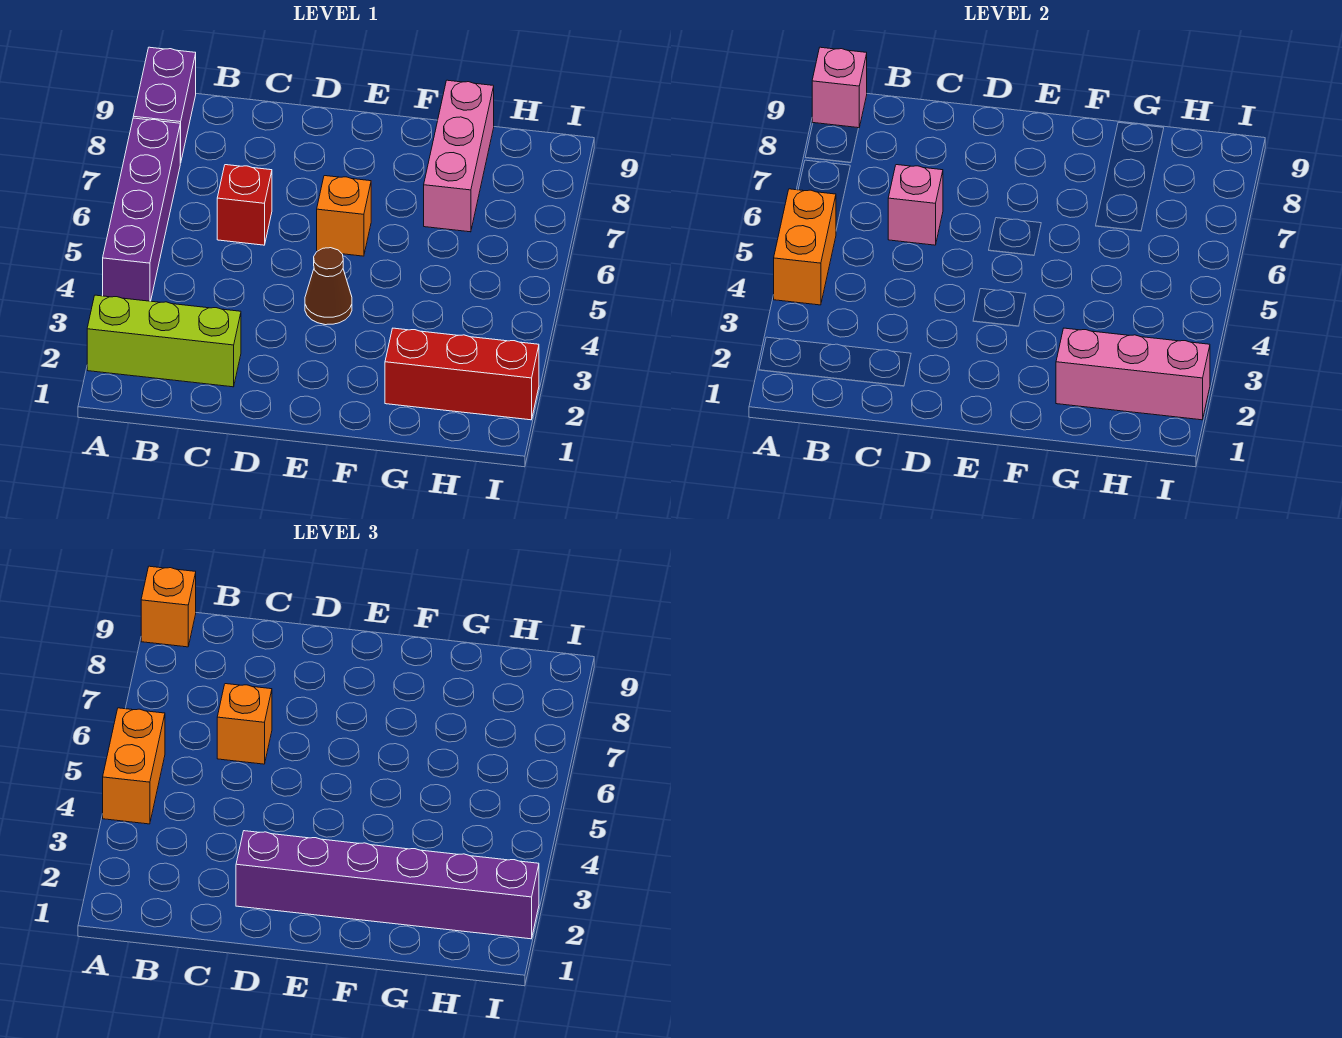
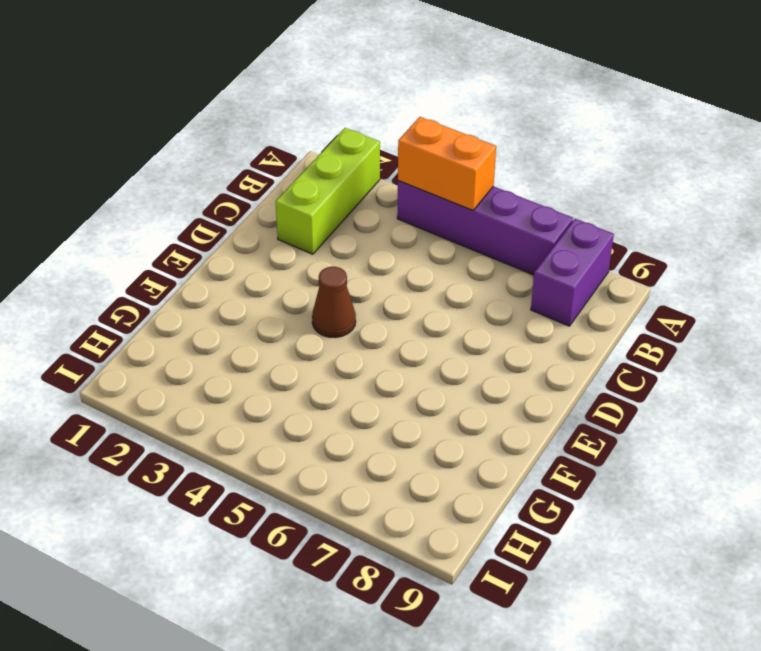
purple brick A8:B8 level 1 -> purple brick A8:A9 level 1
none -> red brick C6 level 1
none -> orange brick E6 level 1
none -> red brick G2:I2 level 1

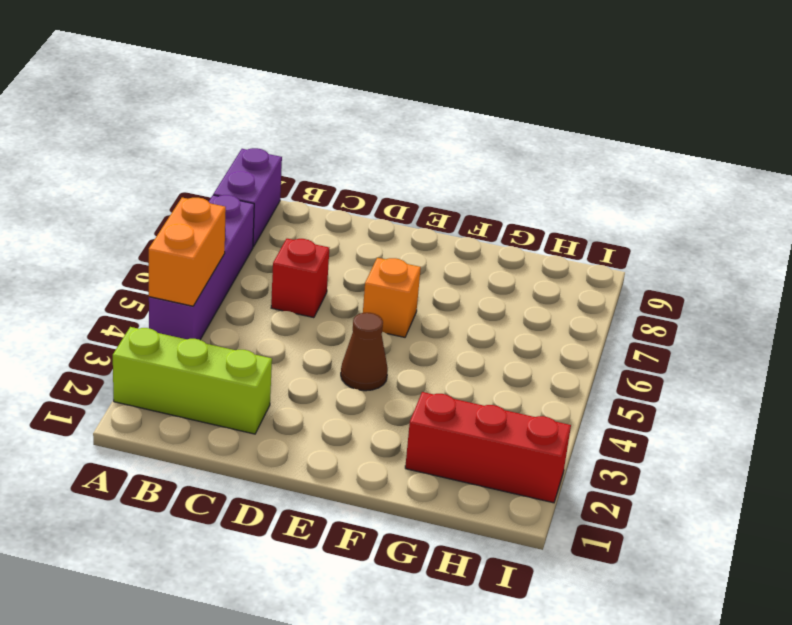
none -> pink brick G7:G9 level 1
none -> pink brick A9 level 2
none -> pink brick C6 level 2

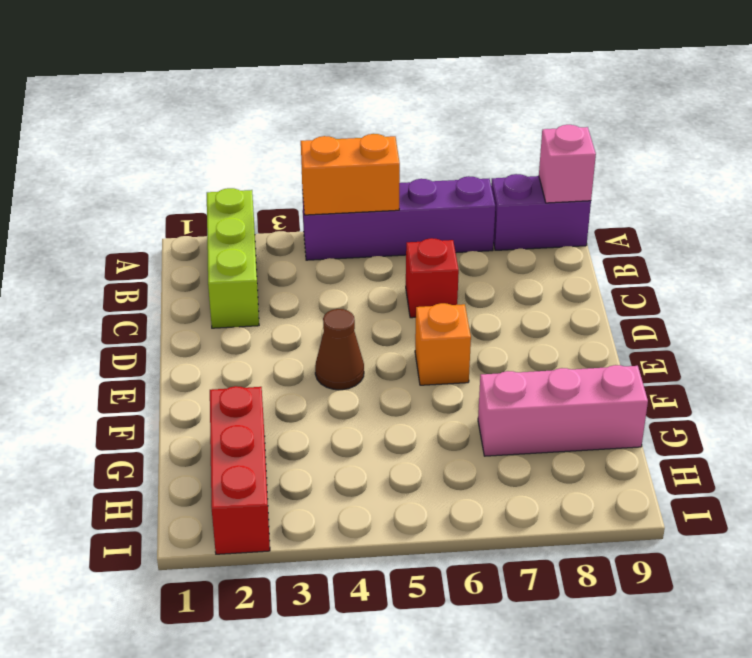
none -> pink brick C6 level 2
none -> pink brick G2:I2 level 2
none -> orange brick A4:A5 level 3

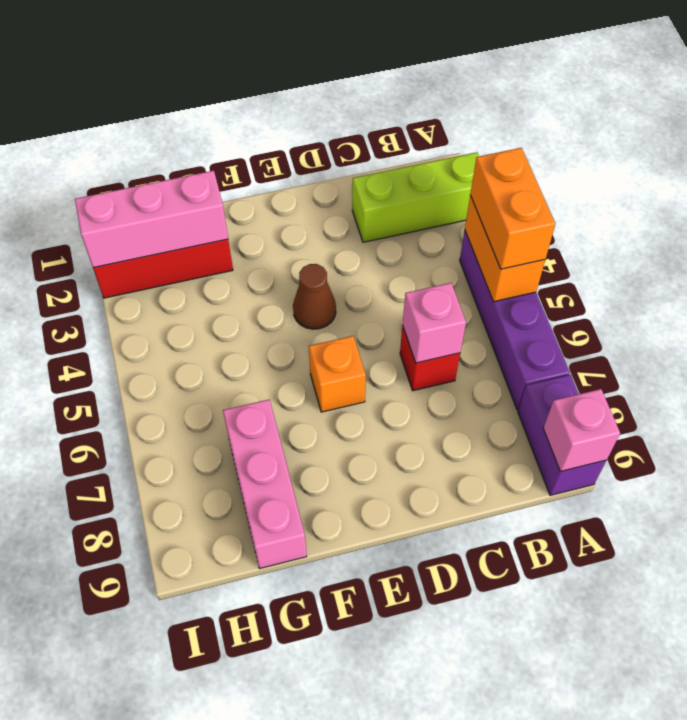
none -> orange brick A9 level 3
none -> orange brick C6 level 3
none -> purple brick D2:I2 level 3

